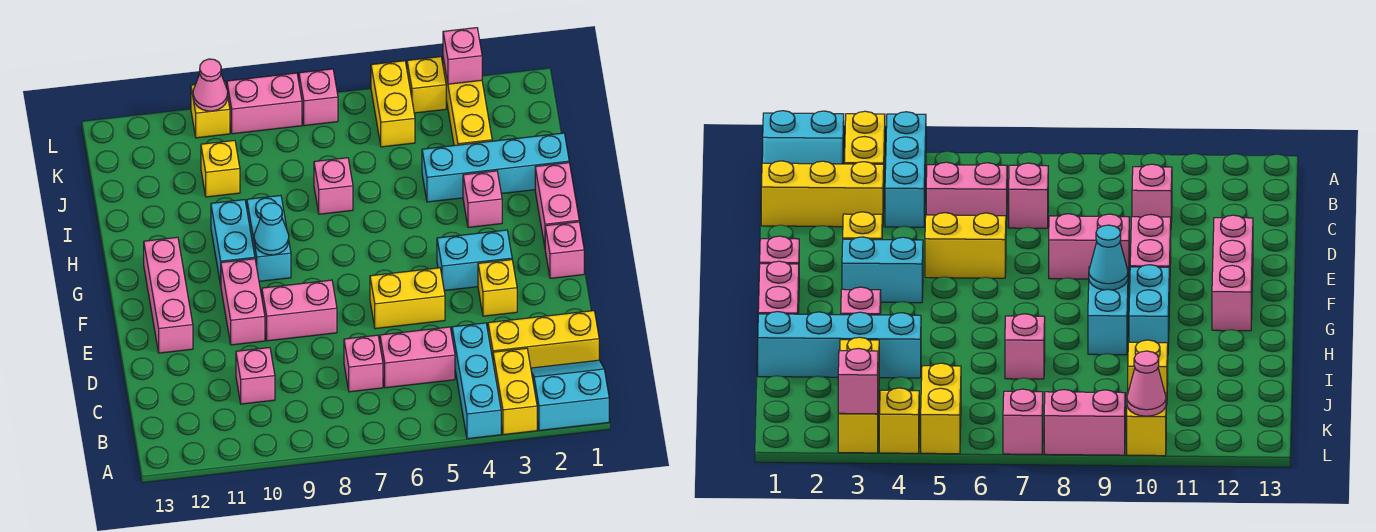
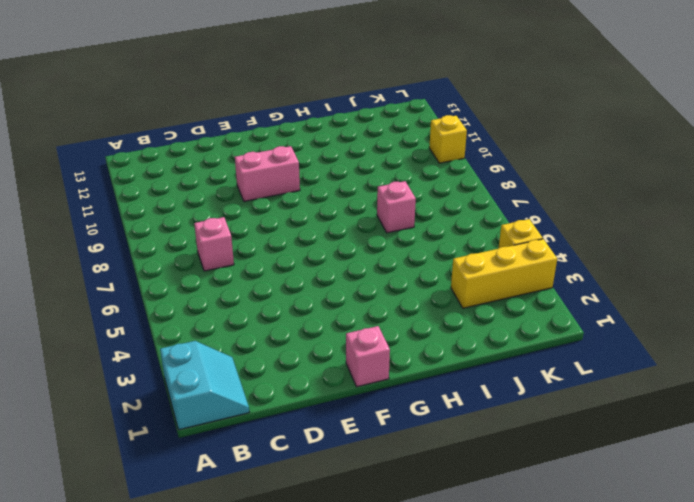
none -> yellow brick A3:B3 level 1
none -> cyan brick A4:C4 level 1
none -> yellow brick C1:C3 level 1
none -> pink brick C5:C6 level 1

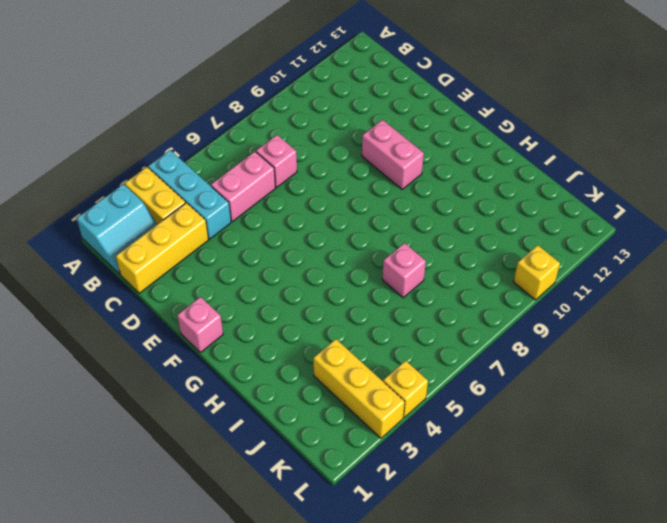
none -> pink brick C10 level 1
none -> yellow brick E3 level 1
none -> yellow brick E5:E6 level 1
none -> pink brick E8:E9 level 1

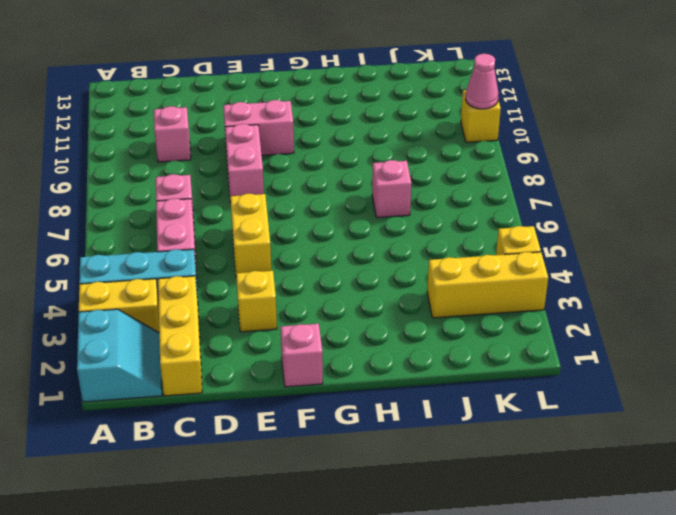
none -> pink brick E12:G12 level 1
none -> cyan brick F3:F4 level 1
none -> pink brick G1:H1 level 1
none -> cyan brick G9:H9 level 1

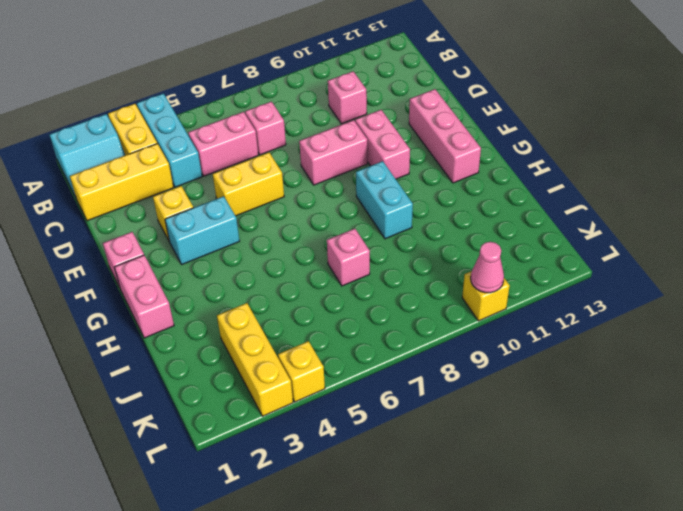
none -> cyan brick G10:H10 level 1
none -> pink brick H3 level 1
none -> cyan brick I1:I4 level 1
none -> yellow brick J10 level 1

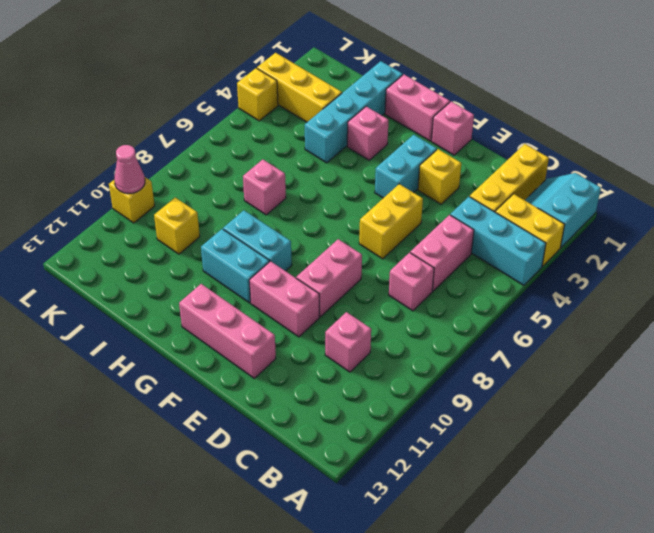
none -> yellow brick K5:L5 level 1
none -> pink brick L7 level 1
none -> pink brick L8:L9 level 1
none -> cyan cone G9 level 2

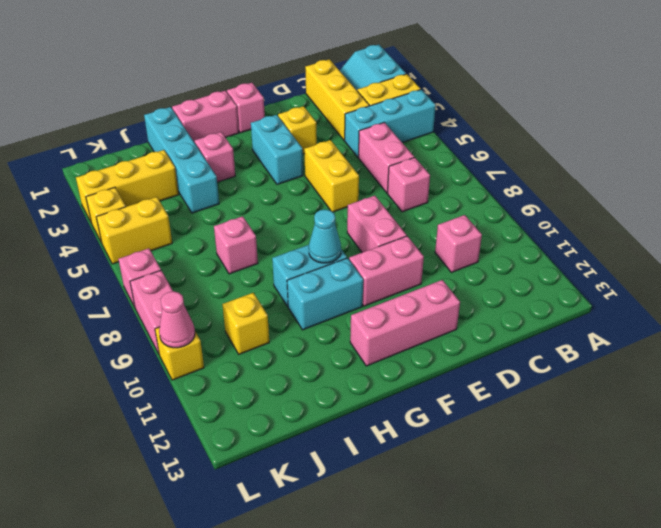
none -> pink brick L3 level 2

